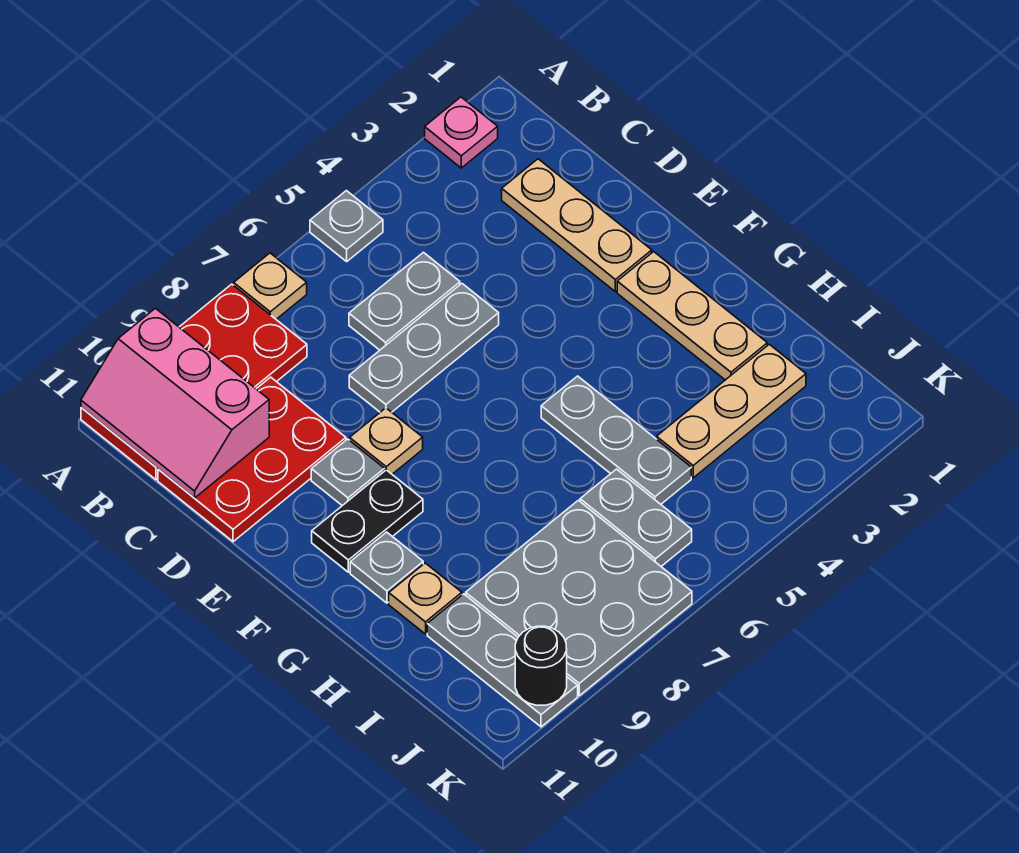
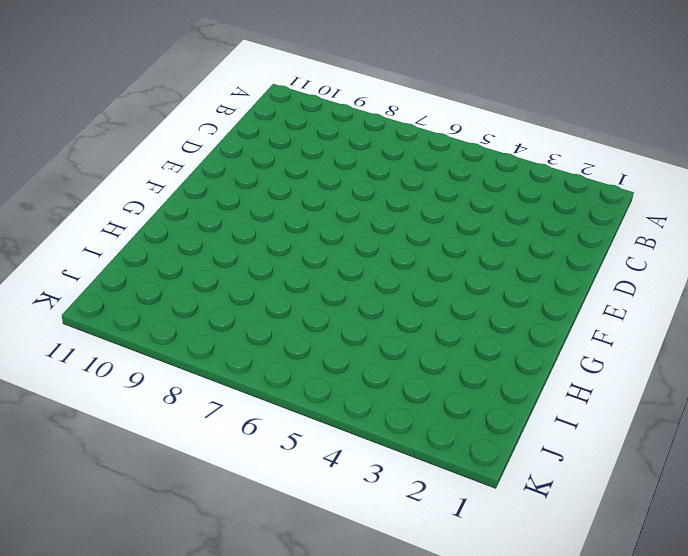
none -> pink plate A2 level 1
none -> grey plate A5 level 1
none -> tan plate A7 level 1

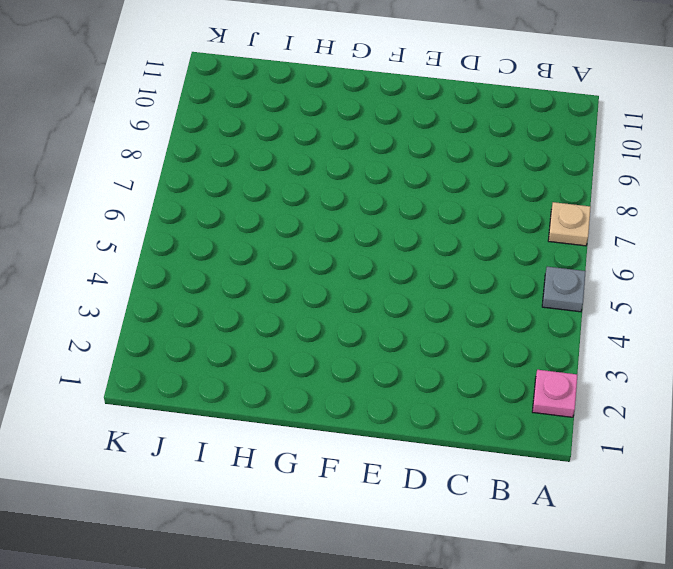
none -> red plate A8:B11 level 1
none -> tan plate C2:E2 level 1
none -> grey plate C5:C6 level 1

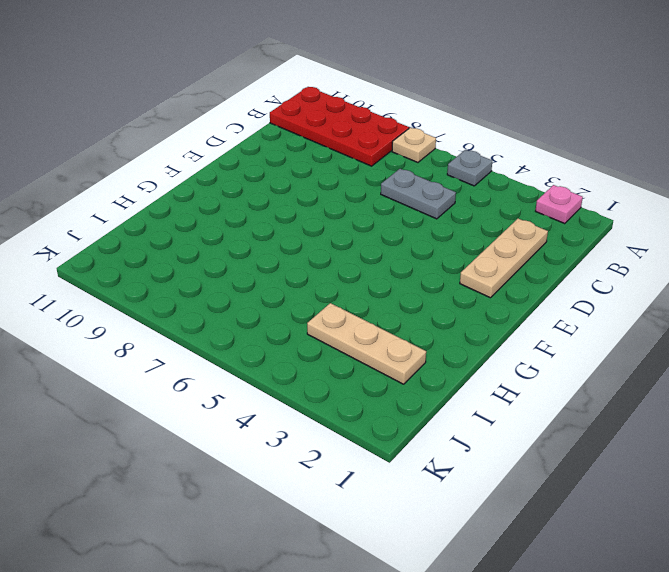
none -> red plate C9:D11 level 1
none -> grey plate D5:D7 level 1
none -> tan plate E8 level 1

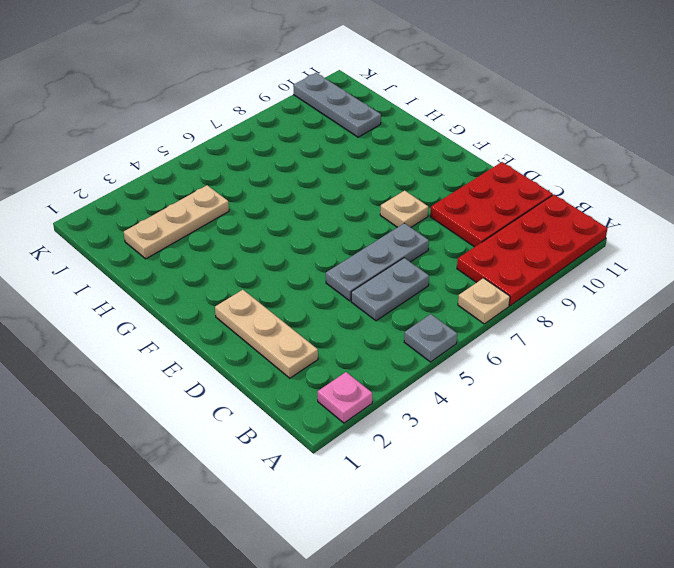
none -> grey plate E9 level 1
none -> tan plate F2:H2 level 1
none -> black plate F9:F10 level 1

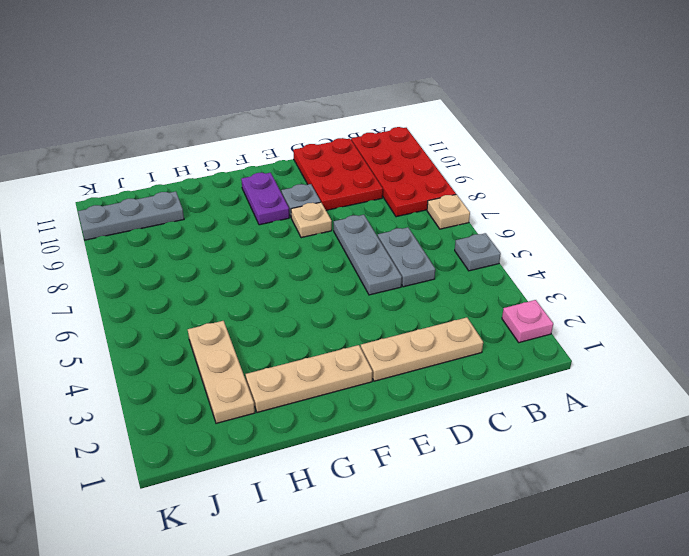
purple plate F9:F10 level 1 -> black plate F9:F10 level 1
none -> grey plate G5:I5 level 1
none -> grey plate G10 level 1
none -> tan plate H10 level 1

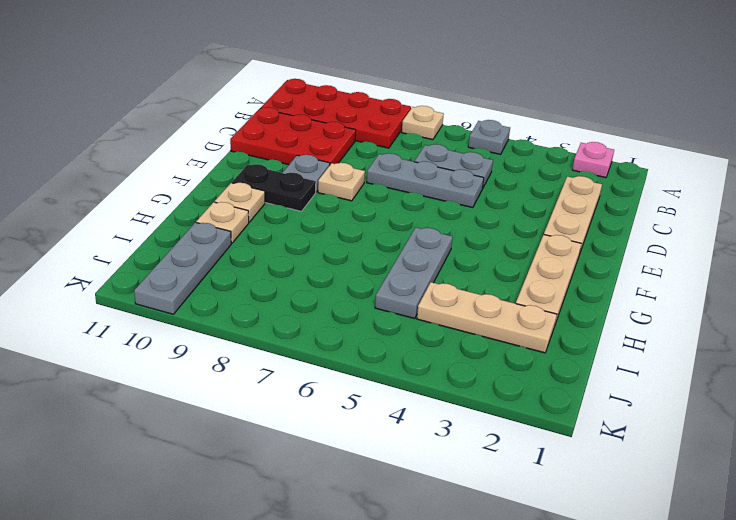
tan plate G10 level 1 -> grey plate G10 level 1
none -> grey plate I6:J6 level 1
none -> grey plate I7:K9 level 1
none -> pink slope A10:C11 level 2 top 10

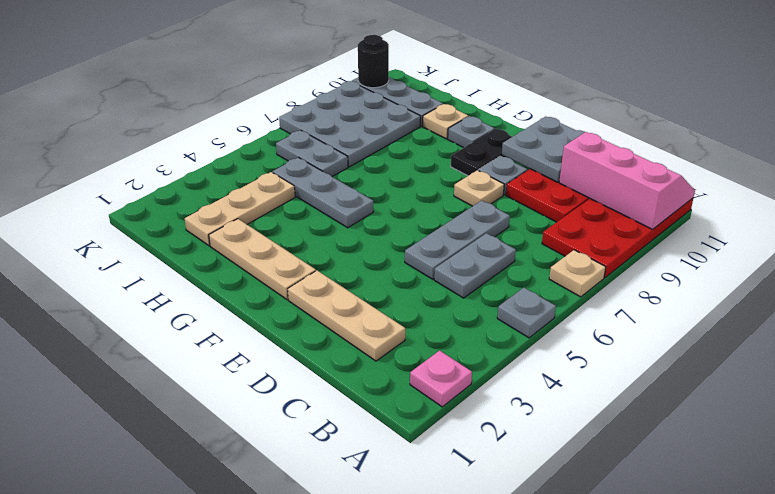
grey plate D10:E11 level 2 -> none

